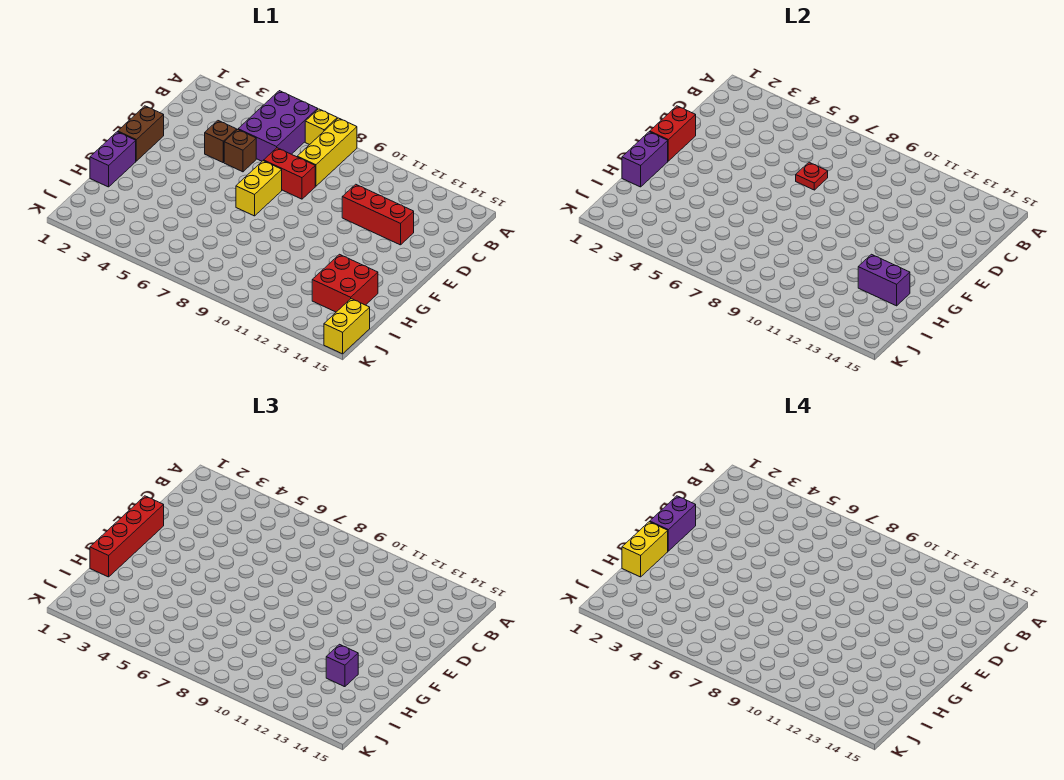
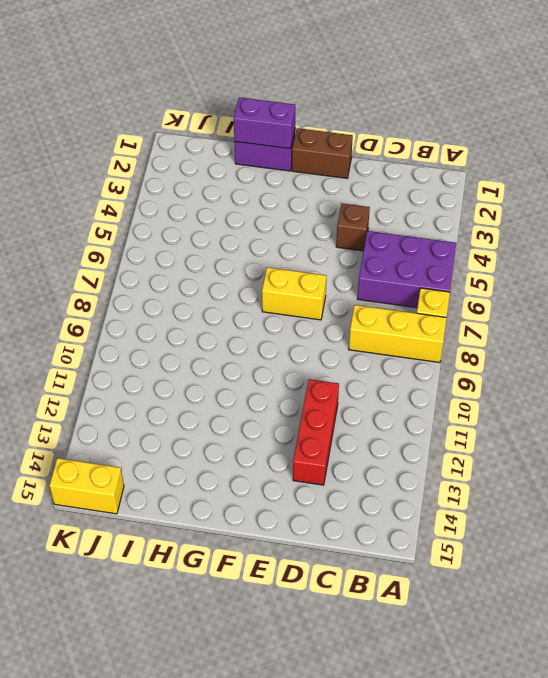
none -> brown brick D5 level 1
none -> red brick D7:D8 level 1
none -> red brick H13:I14 level 1

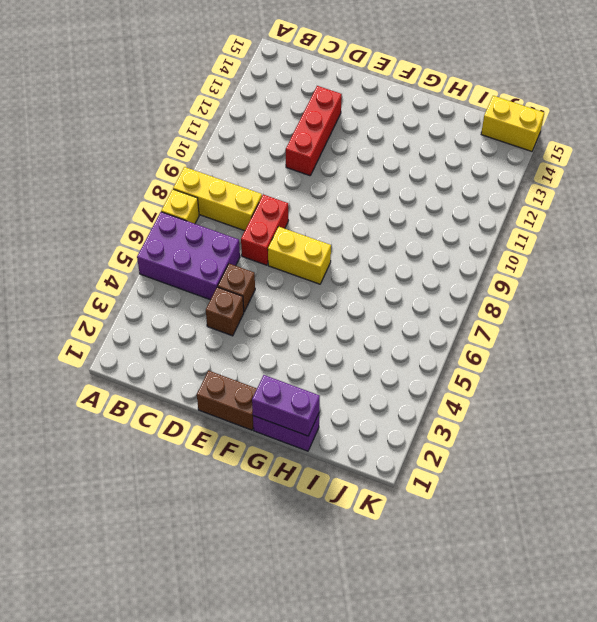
none -> red brick H13:I14 level 1
none -> red plate D7 level 2
none -> red brick E1:F1 level 2

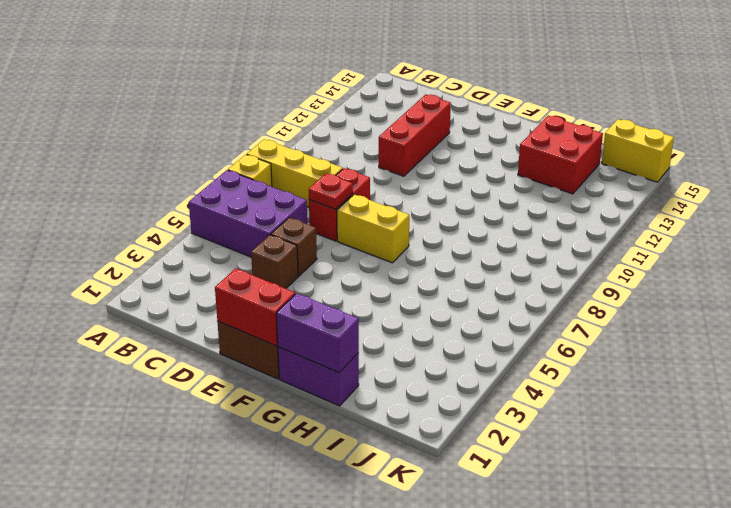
none -> purple brick H13:H14 level 2
none -> red brick E1:H1 level 3
none -> purple brick H13 level 3

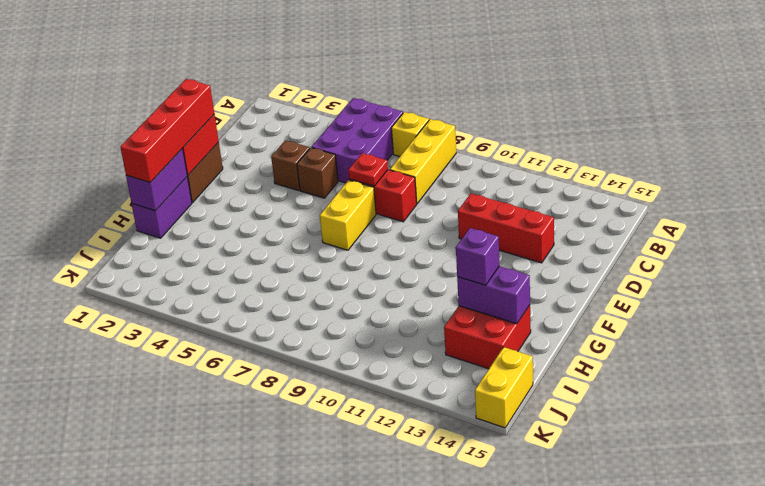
none -> purple brick E1:F1 level 4
none -> yellow brick G1:H1 level 4

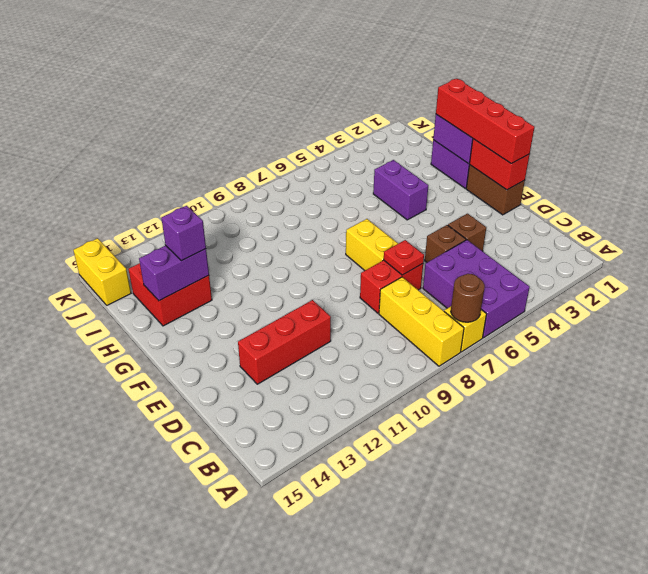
brown round brick A7 level 2 -> none
purple brick G4:H4 level 1 -> purple brick E1:F1 level 4
none -> yellow brick G1:H1 level 4

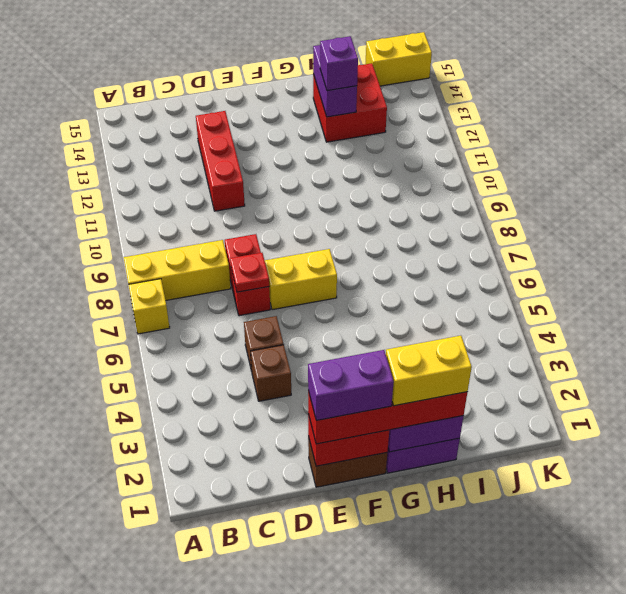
none -> purple brick A5:C6 level 1

